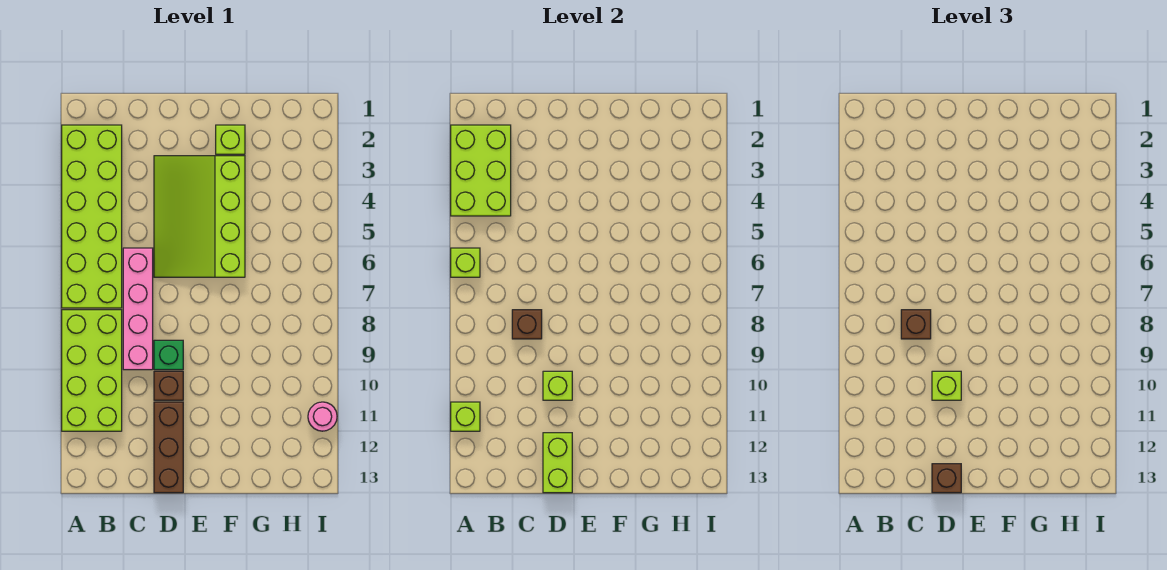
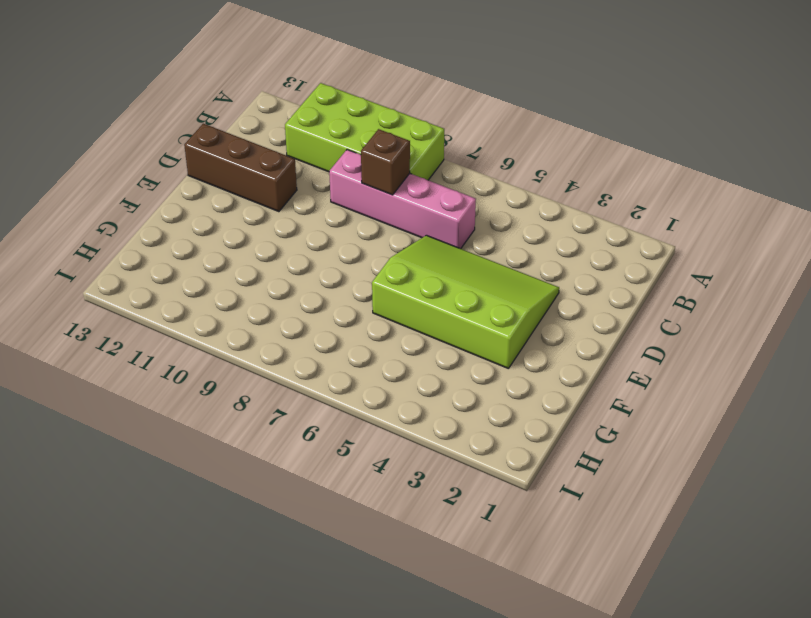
none -> lime brick A2:B7 level 1
none -> green brick D9 level 1
none -> brown brick D10 level 1

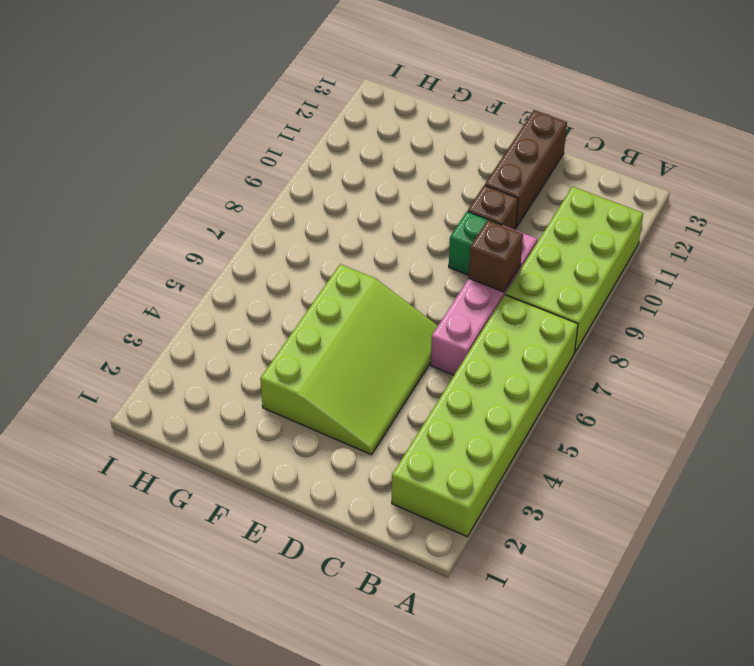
none -> lime brick F2 level 1
none -> pink round brick I11 level 1
none -> lime brick A2:B4 level 2

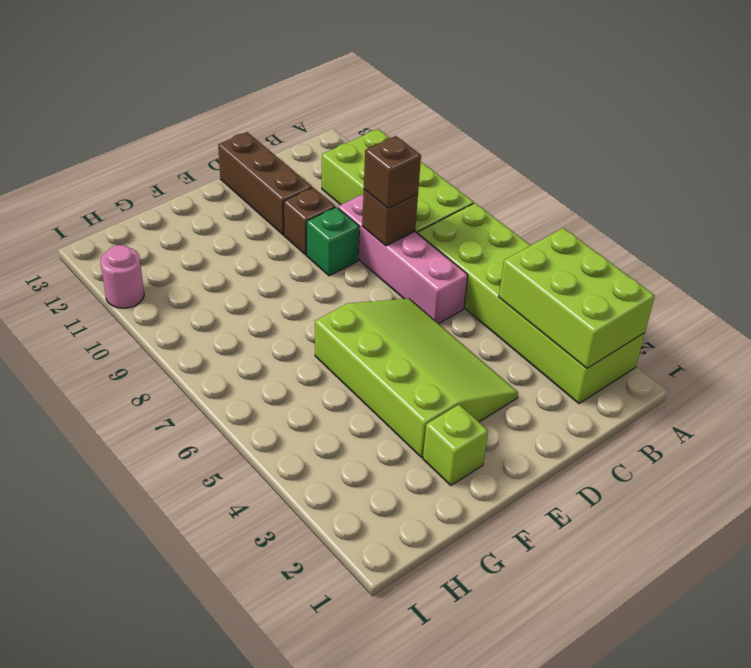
none -> lime brick A6 level 2
none -> lime brick A11 level 2
none -> lime brick D10 level 2

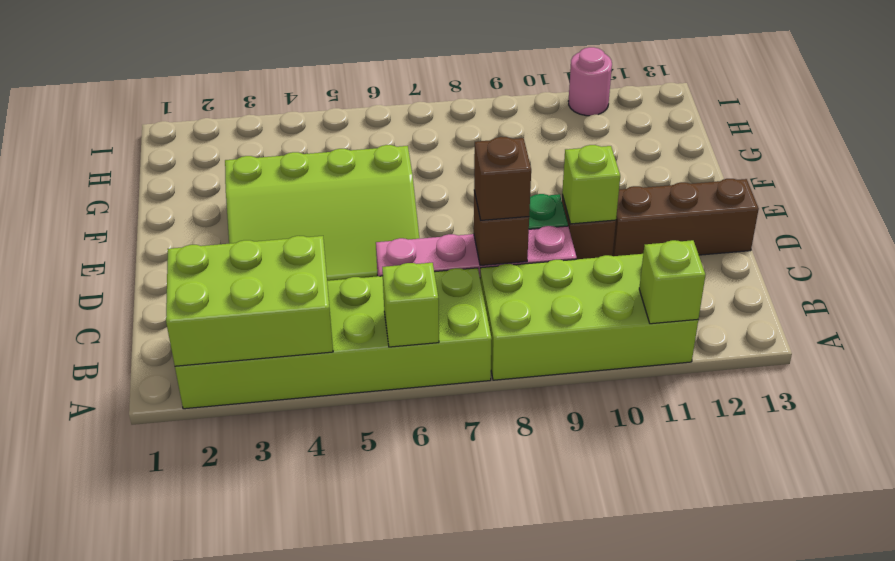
none -> lime brick F2 level 1
none -> lime brick D12:D13 level 2
none -> lime brick D10 level 3

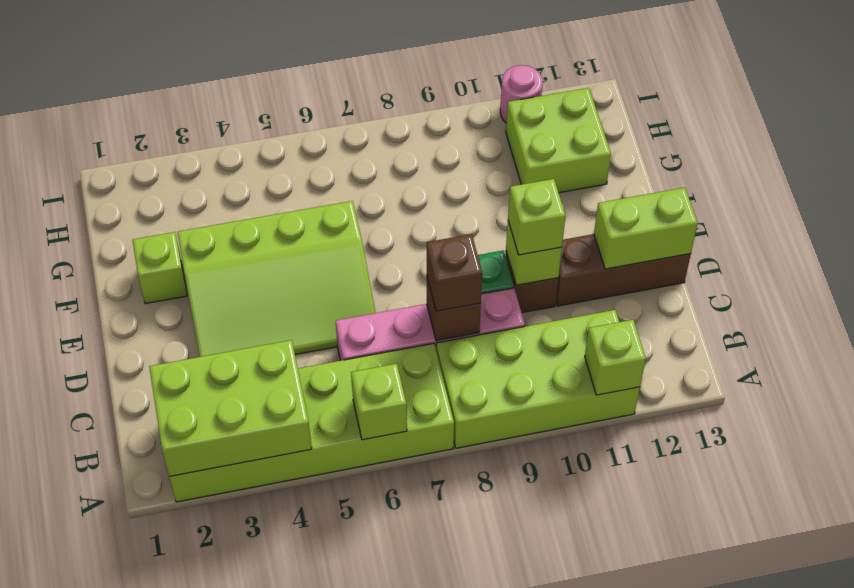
lime brick G11:H12 level 1 -> none
none -> brown brick D13 level 3

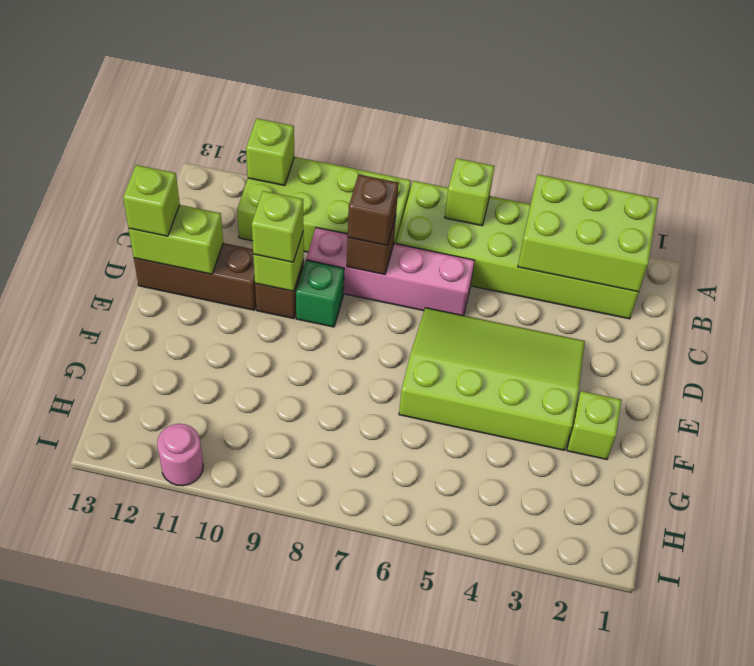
lime brick D13 level 3 -> brown brick D13 level 3

